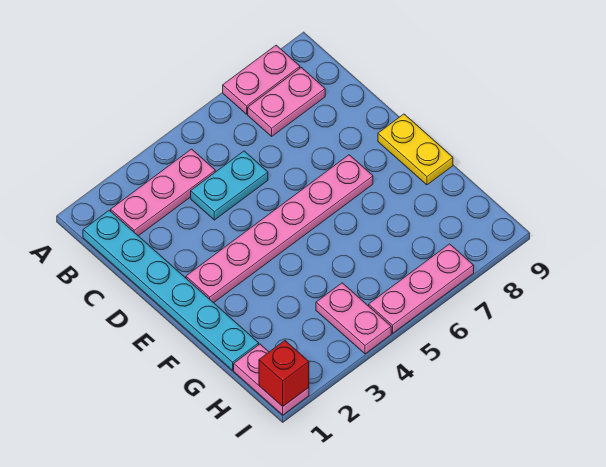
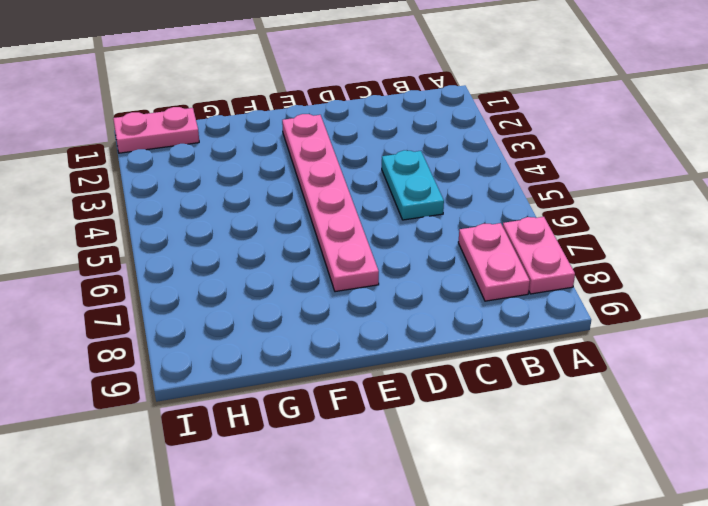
none -> cyan plate B1:G1 level 1
none -> pink plate B2:B4 level 1

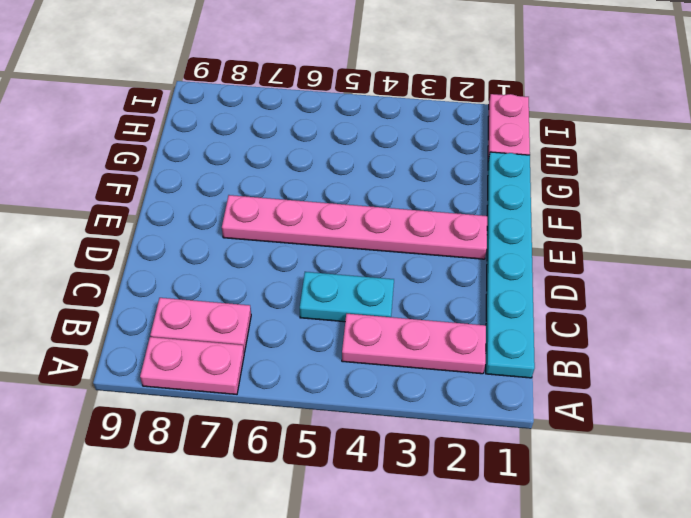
none -> yellow plate E9:F9 level 1
none -> pink plate H4:I4 level 1

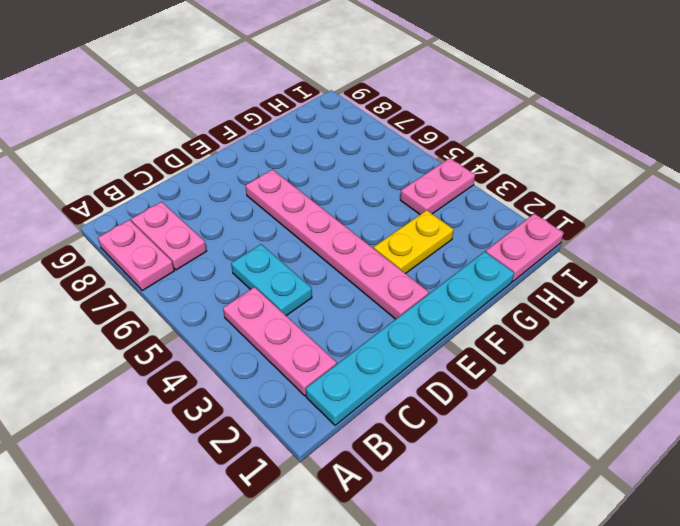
yellow plate F3:G3 level 1 -> yellow plate E9:F9 level 1
none -> pink plate I5:I7 level 1
none -> red brick I1 level 2

